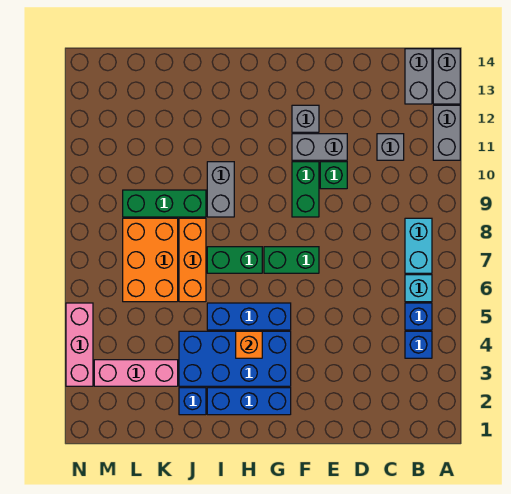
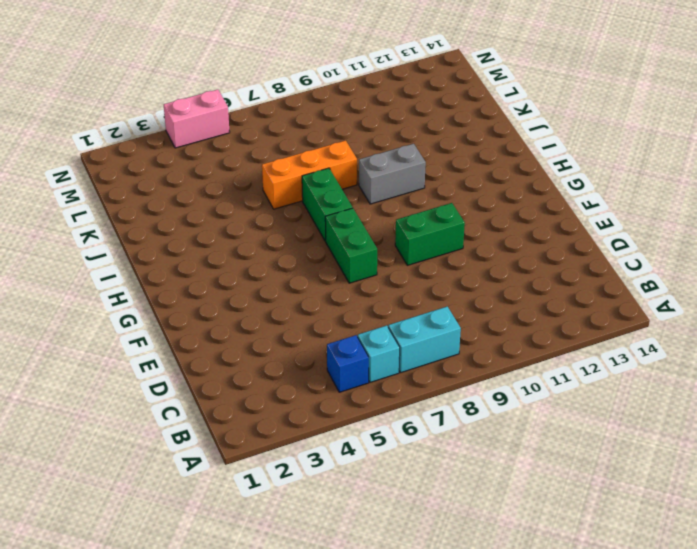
pink brick N4:N5 level 1 -> pink brick N3:N5 level 1
none -> grey brick A11:A12 level 1
none -> grey brick A13:A14 level 1
none -> blue brick B4 level 1

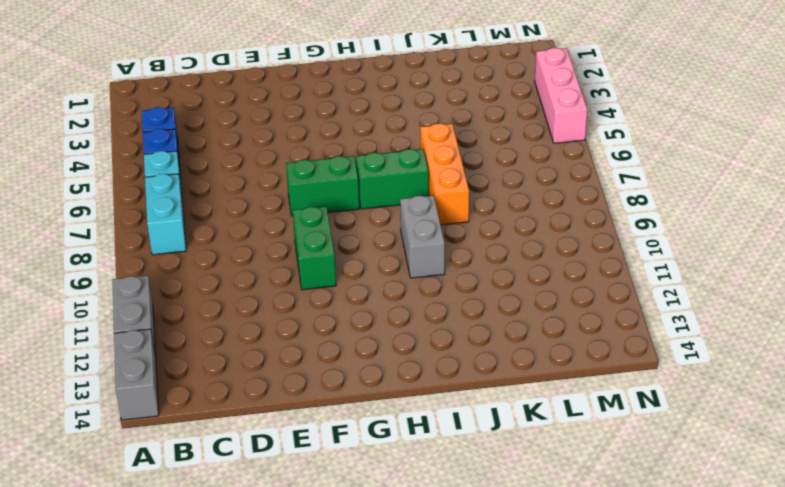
none -> grey brick B13:B14 level 1
none -> grey brick C11 level 1
none -> green brick E10 level 1

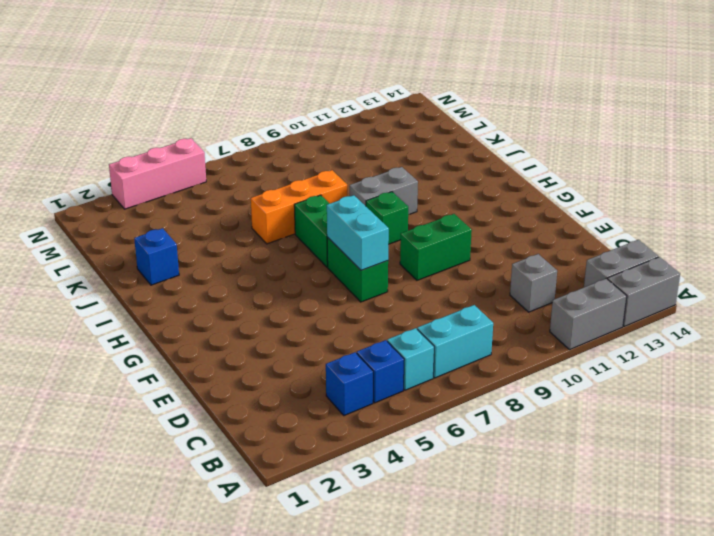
cyan brick F7:G7 level 2 -> none
green brick H9 level 1 -> green brick E10 level 1
none -> grey brick E11:F11 level 1
none -> grey brick F12 level 1
none -> blue brick G2:I2 level 1

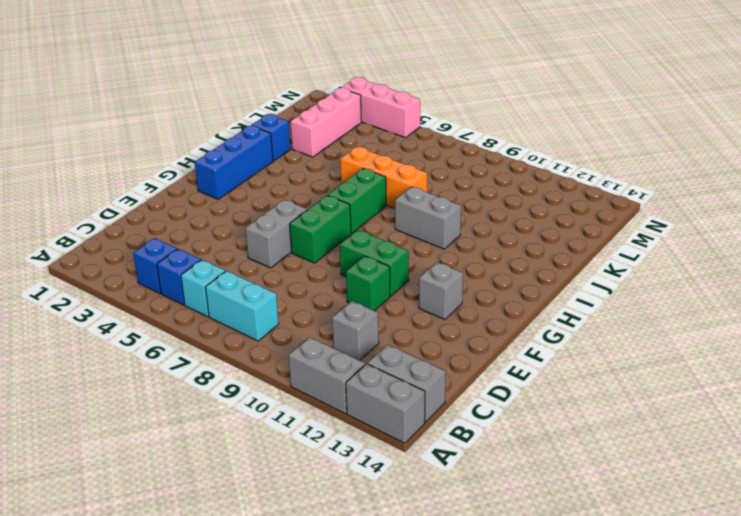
grey brick E6:F6 level 1 -> grey brick E11:F11 level 1
none -> blue brick G3:J4 level 1
none -> blue brick G5:I5 level 1
none -> green brick J9:L9 level 1

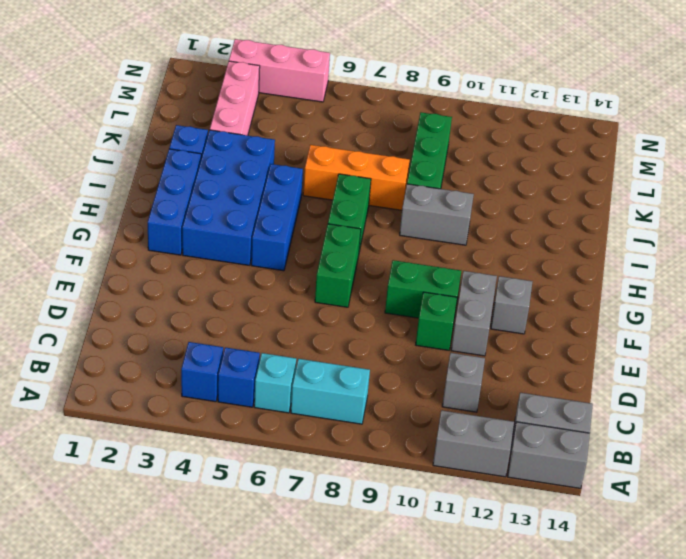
none -> orange brick K6:L8 level 1
none -> orange brick H4 level 2

